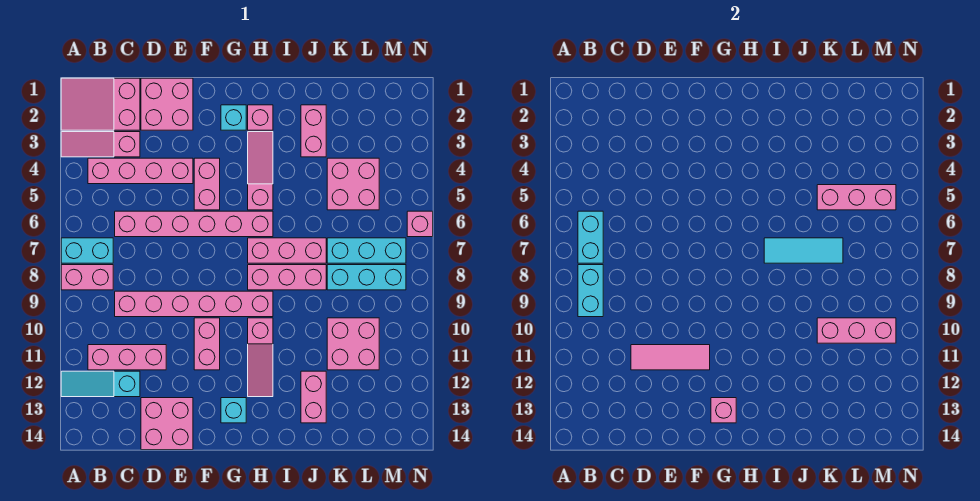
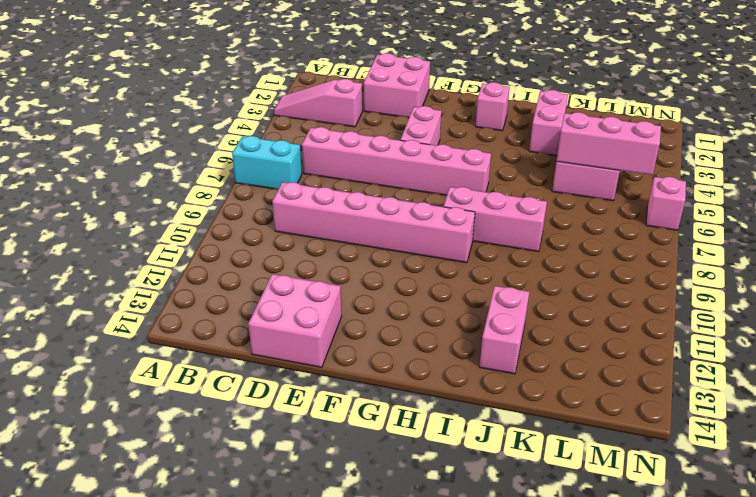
none -> pink slope A1:C2 level 1 top C
none -> pink brick A8:B8 level 1
none -> cyan slope A12:C12 level 1 top C
none -> pink brick B4:E4 level 1

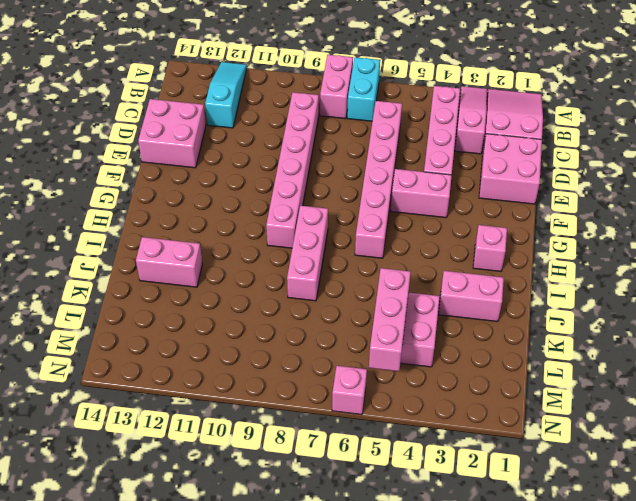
none -> pink brick B11:D11 level 1
none -> pink brick F10:F11 level 1
none -> cyan brick G2 level 1
none -> cyan brick G13 level 1

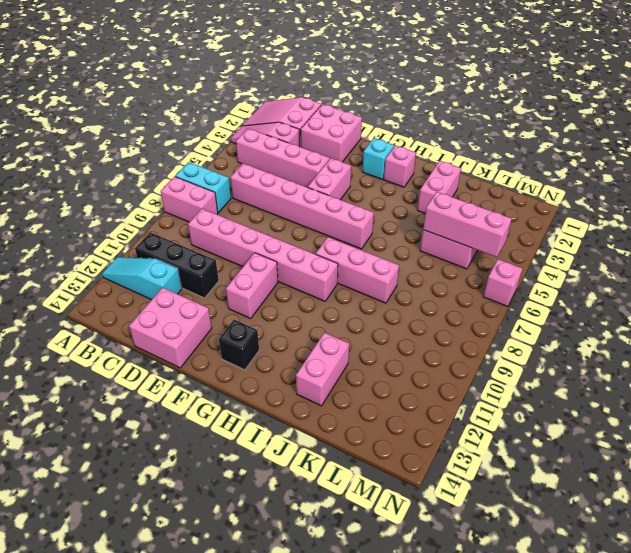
black brick B11:D11 level 1 -> pink brick B11:D11 level 1
black brick G13 level 1 -> cyan brick G13 level 1
none -> pink slope H3:H5 level 1 top 5
none -> pink brick H7:J7 level 1
none -> pink slope H10:H12 level 1 top 10
none -> cyan brick K7:M7 level 1

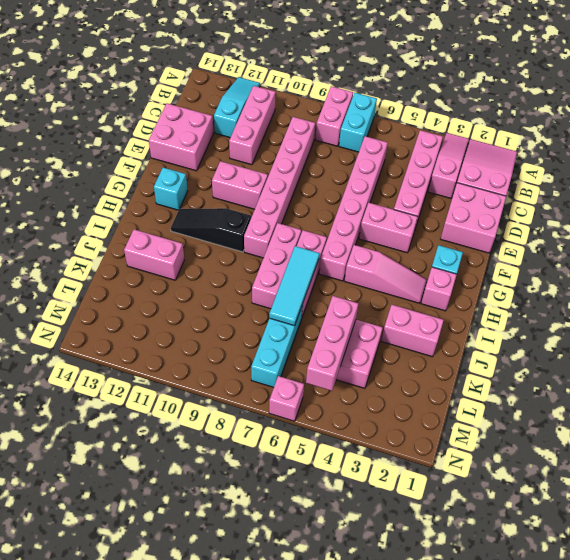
black slope H10:H12 level 1 top 10 -> pink slope H10:H12 level 1 top 10
none -> cyan brick K8:M8 level 1
none -> pink brick K10:L11 level 1
none -> cyan brick B6:B7 level 2
none -> cyan brick B8:B9 level 2

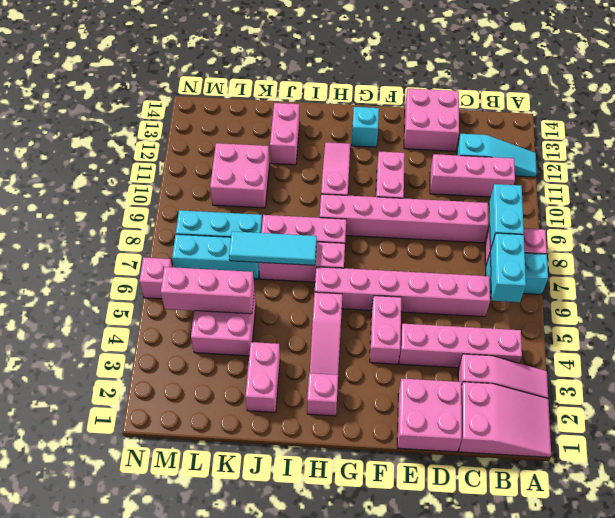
none -> cyan brick G2 level 1
none -> pink tile D11:F11 level 2
none -> pink brick G13 level 2
none -> pink brick K10:M10 level 2

